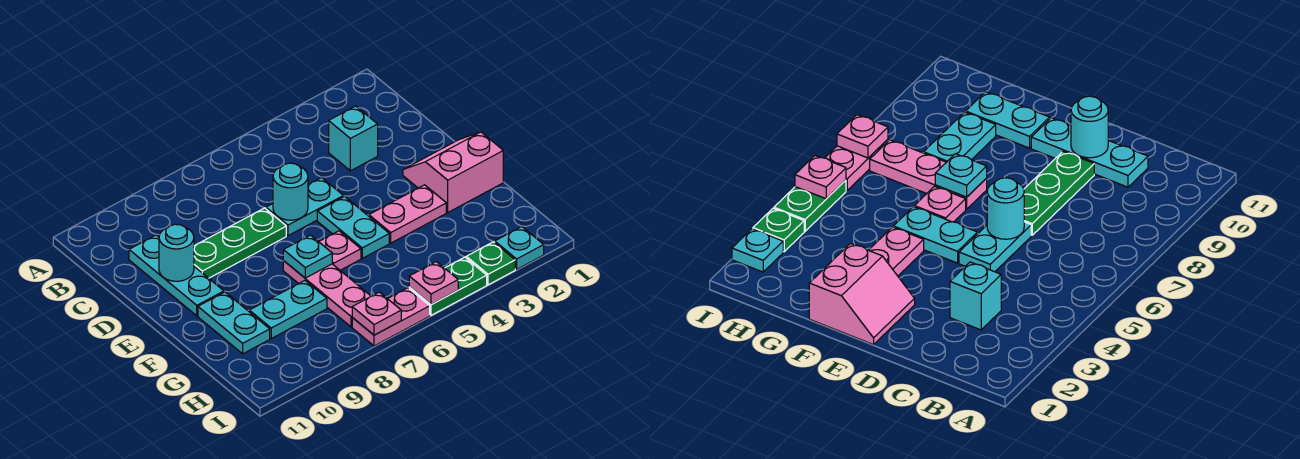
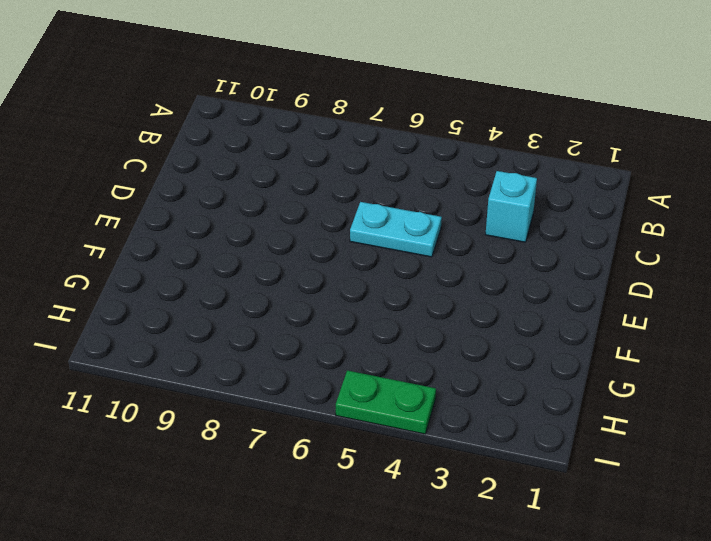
none -> cyan plate C10:E10 level 1
none -> green plate D7:D9 level 1
none -> pink slope E1:F2 level 1 top F

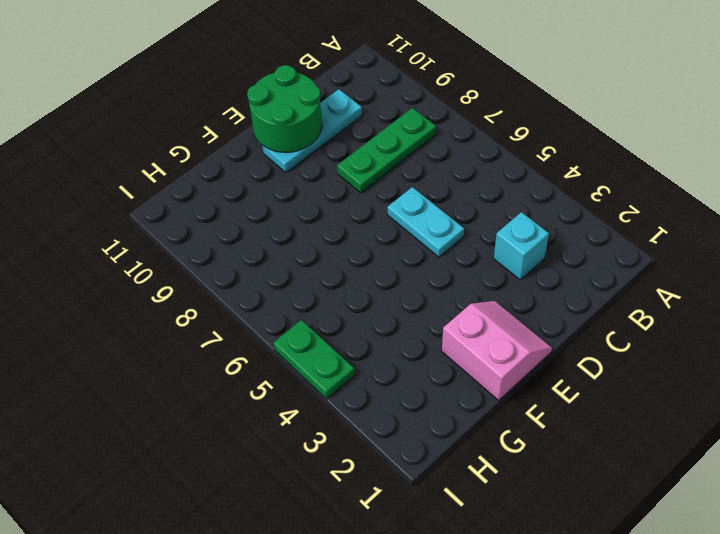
green plate B8:D8 level 1 -> green plate D7:D9 level 1
green round brick D10:E11 level 2 -> cyan round brick D10 level 2
none -> cyan plate E5:F5 level 1
none -> pink plate F3:F4 level 1
none -> pink plate F6 level 1

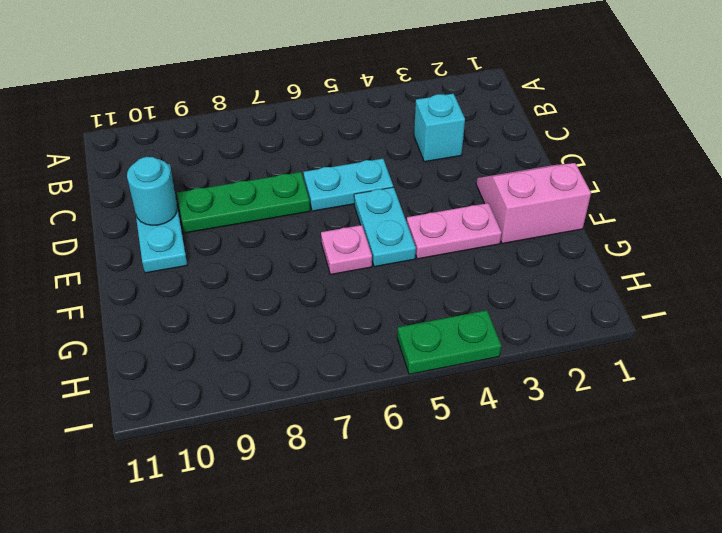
none -> pink plate F7:H7 level 1
none -> cyan plate F10:G10 level 1
none -> cyan plate G8:G9 level 1

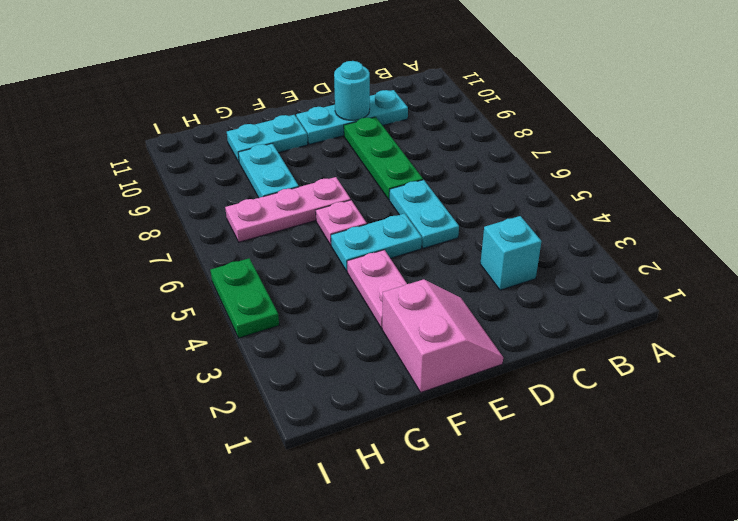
none -> cyan plate I2 level 1
none -> green plate I3 level 1
none -> pink plate I6:I7 level 1

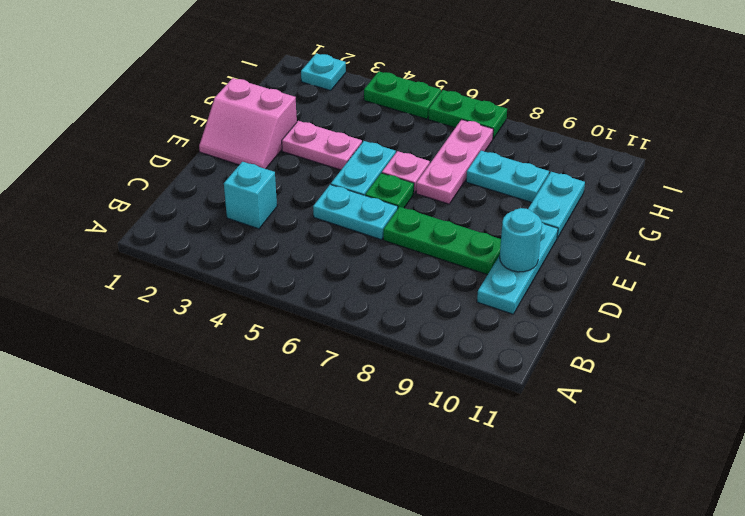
green plate E6 level 1 -> green plate I3 level 1
green plate I6:I7 level 1 -> pink plate I6:I7 level 1
none -> cyan round brick D6 level 2
none -> cyan plate F7 level 2
none -> pink plate I5 level 2

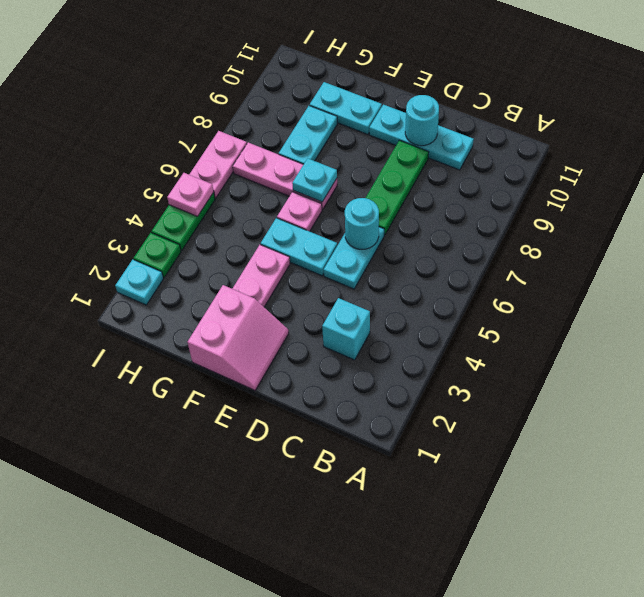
none -> pink plate I7 level 2

